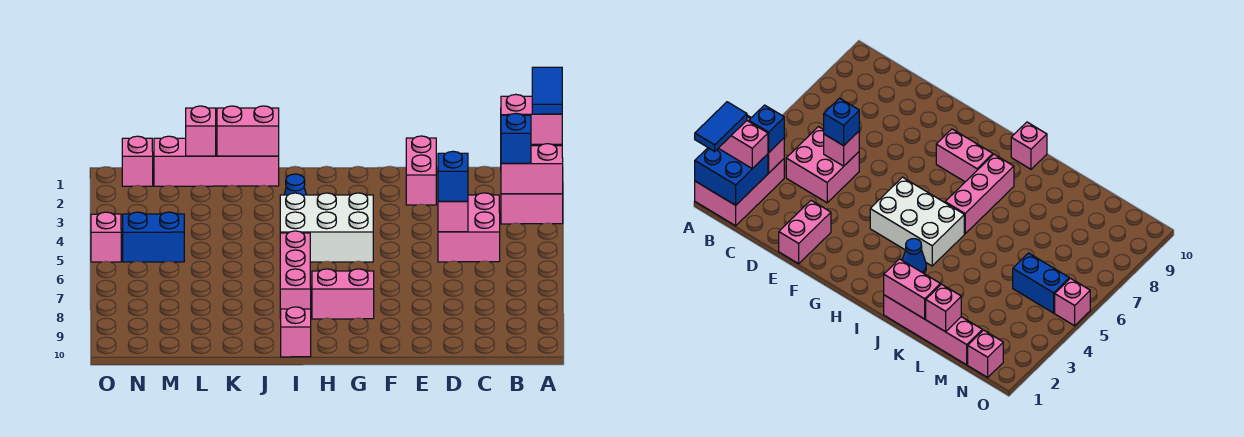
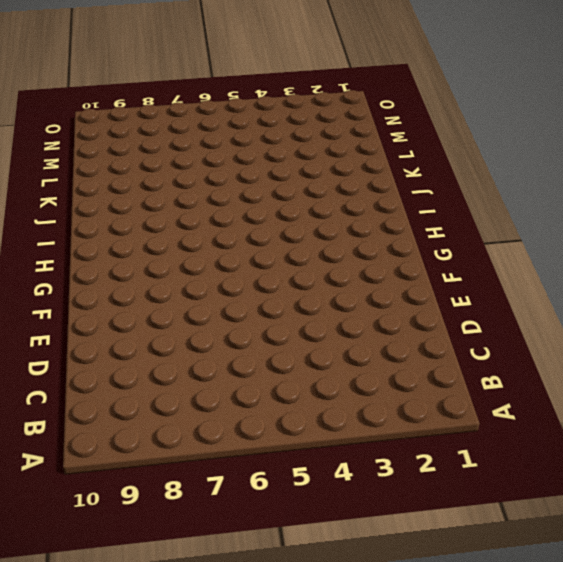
none -> pink brick A1:B3 level 1
none -> pink brick C4:D5 level 1
none -> pink brick E1:E2 level 1

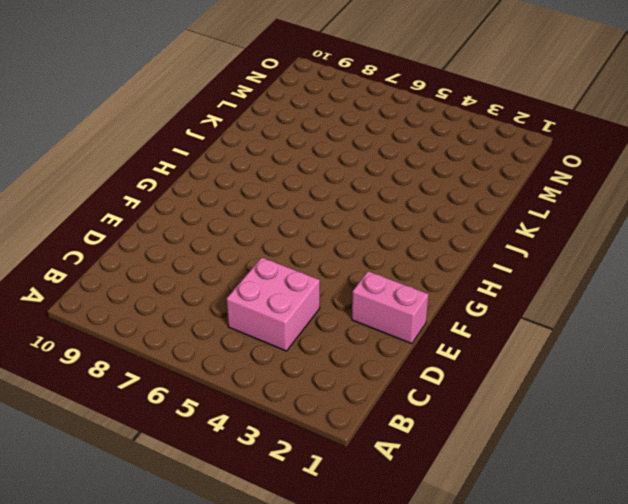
none -> pink brick A1:B3 level 1
none -> white brick G4:I5 level 1
none -> pink brick G8:H8 level 1

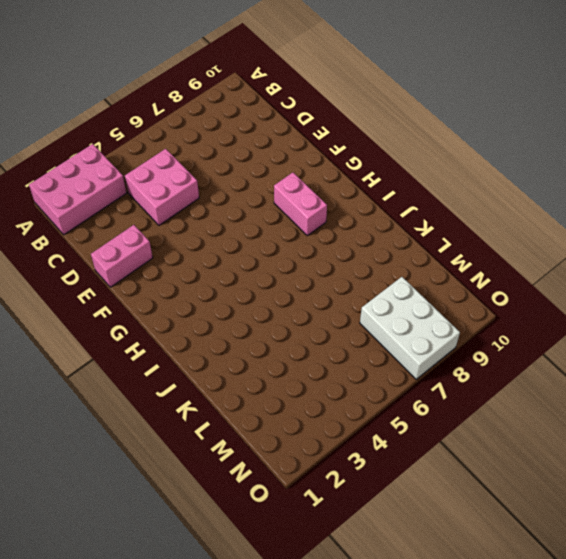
white brick M7:O8 level 1 -> white brick G4:I5 level 1
none -> blue cone I3 level 1
none -> pink brick I6:I8 level 1
none -> pink brick I10 level 1

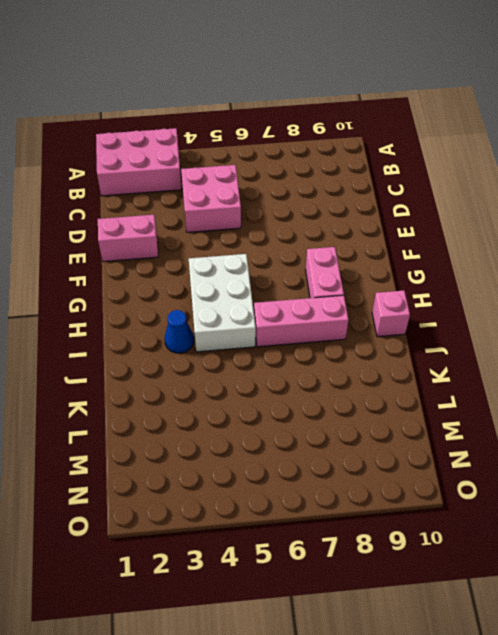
none -> pink brick J1:M1 level 1
none -> blue brick M5:N5 level 1
none -> pink brick N1 level 1

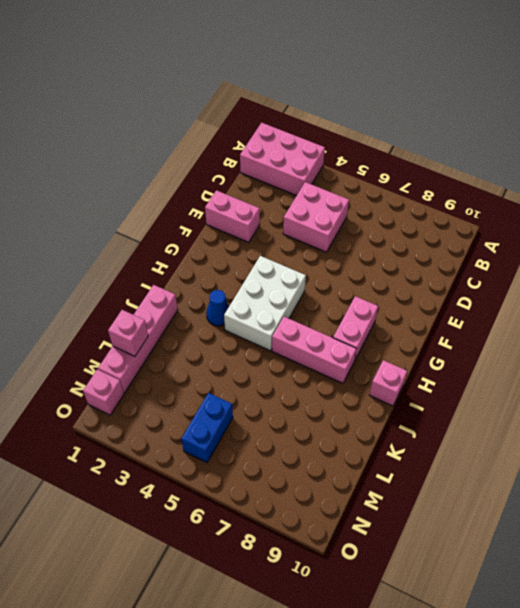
none -> pink brick O5 level 1
none -> blue brick A1:B2 level 2
none -> pink brick A3:B3 level 2

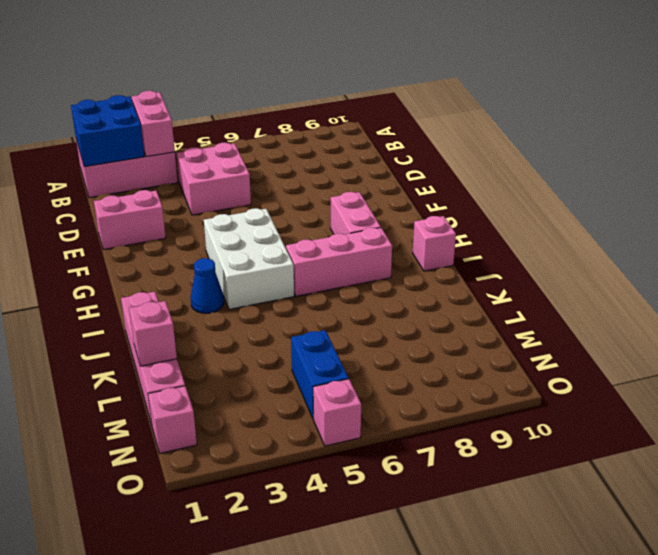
none -> pink brick D5 level 2
none -> pink brick J1:K1 level 2
none -> pink brick A2:B2 level 3

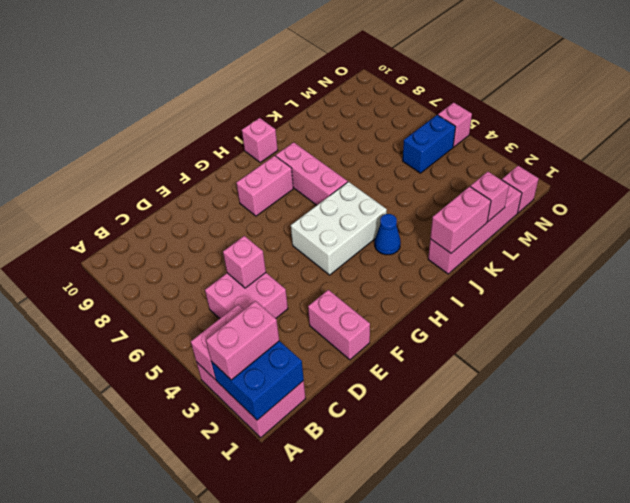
none -> blue brick B3 level 3
none -> blue brick D5 level 3
none -> blue tile A1:A2 level 4

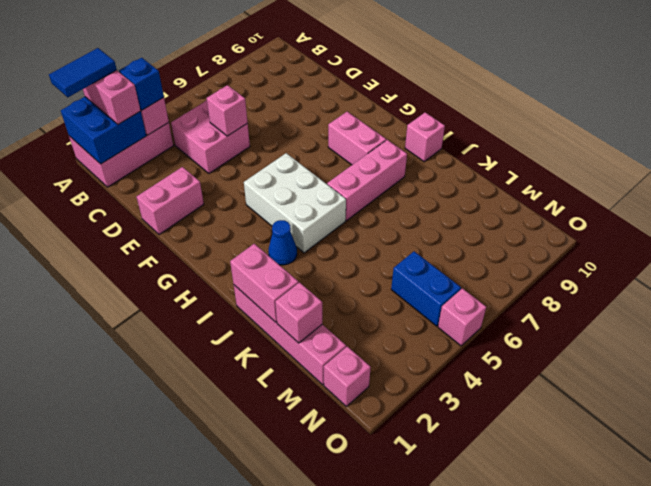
none -> blue brick D5 level 3

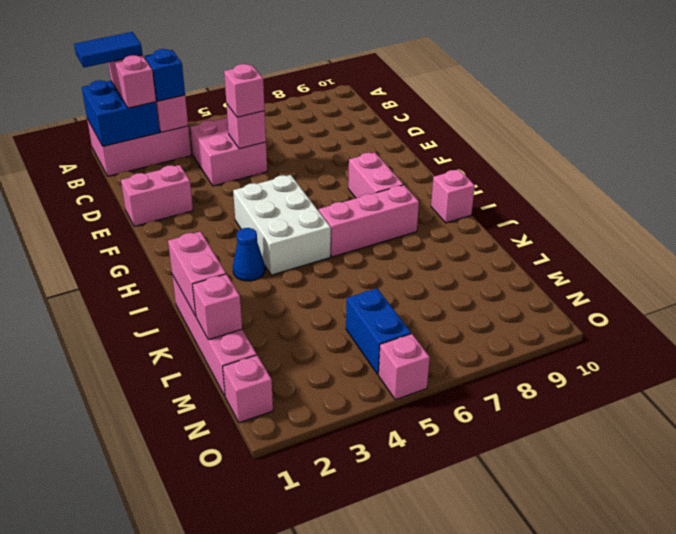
pink brick D5 level 3 -> blue brick D5 level 3

